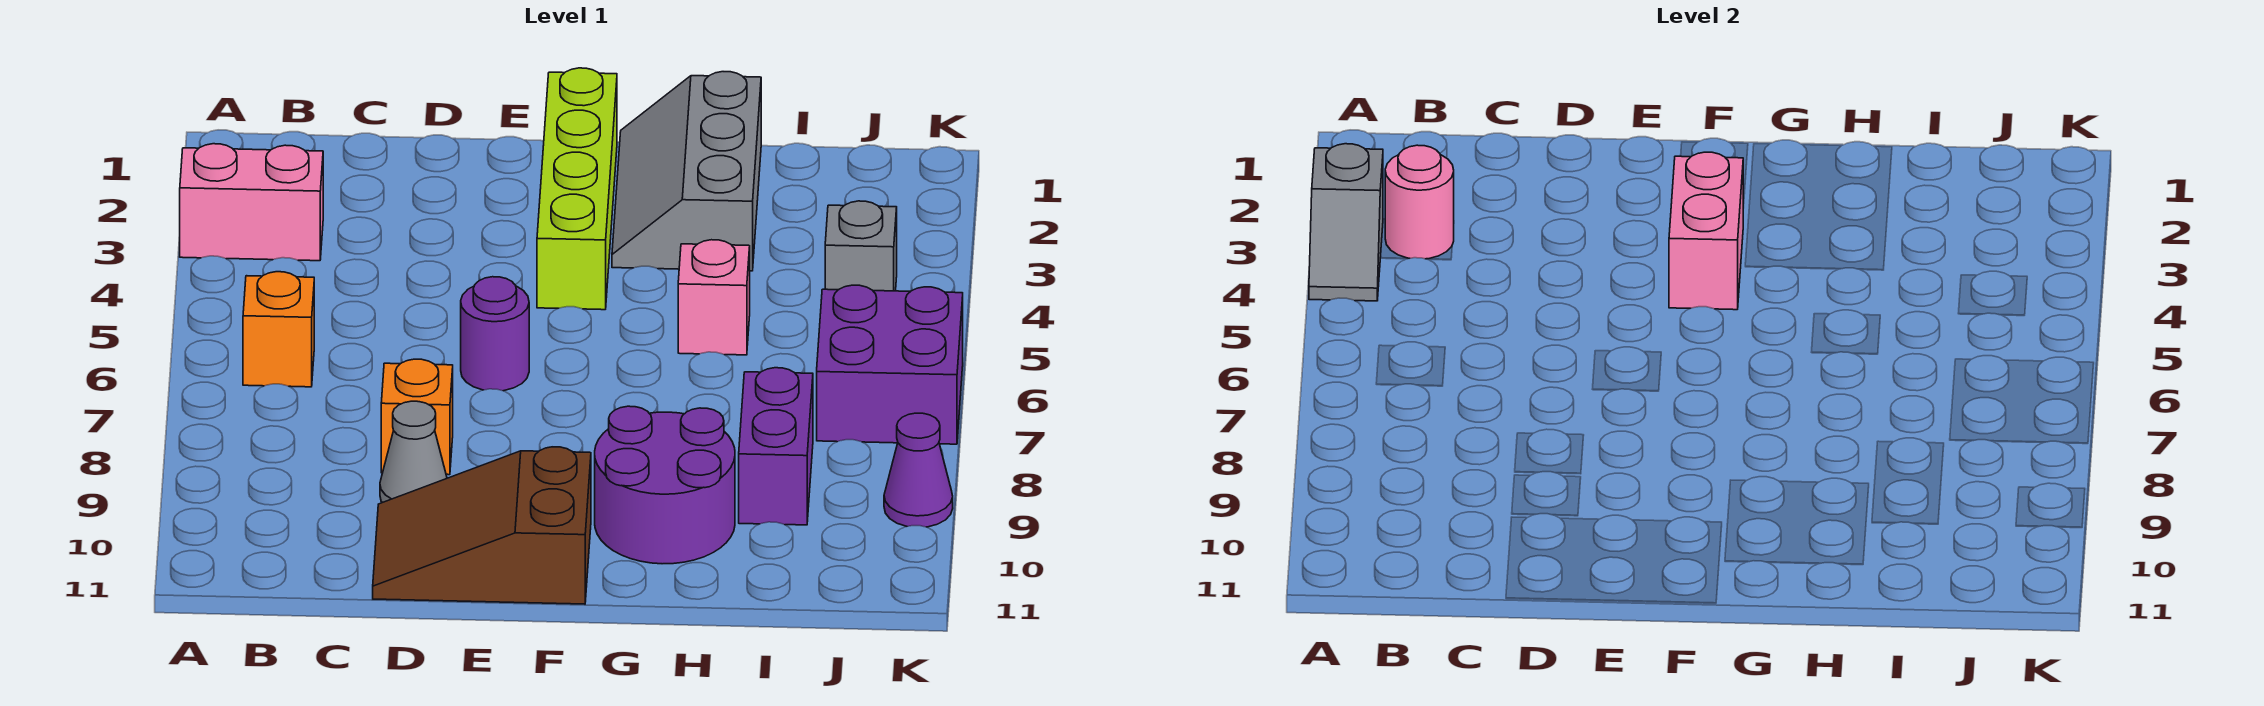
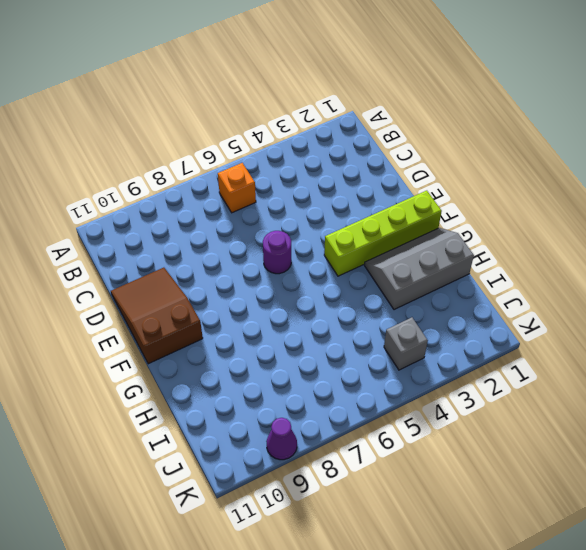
none -> pink brick A3:B3 level 1
none -> orange brick D8 level 1
none -> grey cone D9 level 1

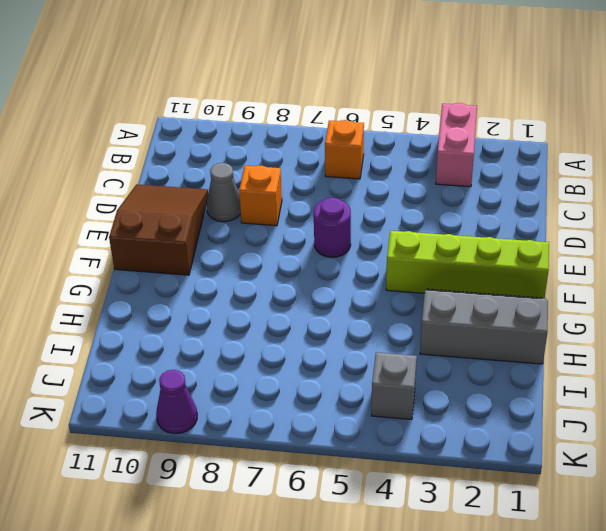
none -> purple round brick G9:H10 level 1
none -> pink brick H5 level 1
none -> purple brick I8:I9 level 1

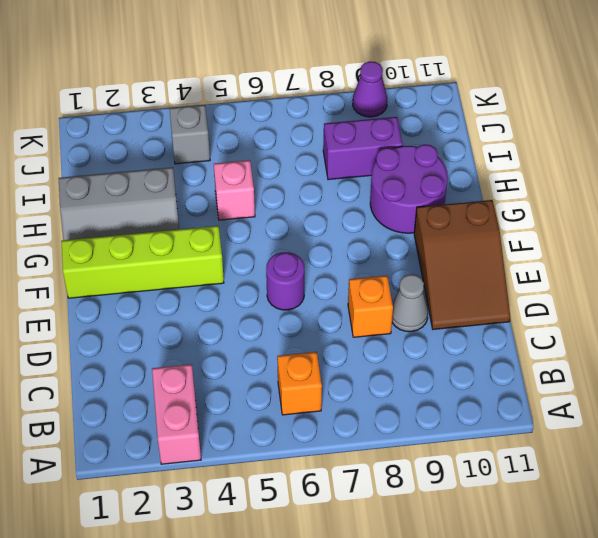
none -> purple brick J6:K7 level 1
none -> grey slope A3:A4 level 2 top 3
none -> pink round brick B3 level 2

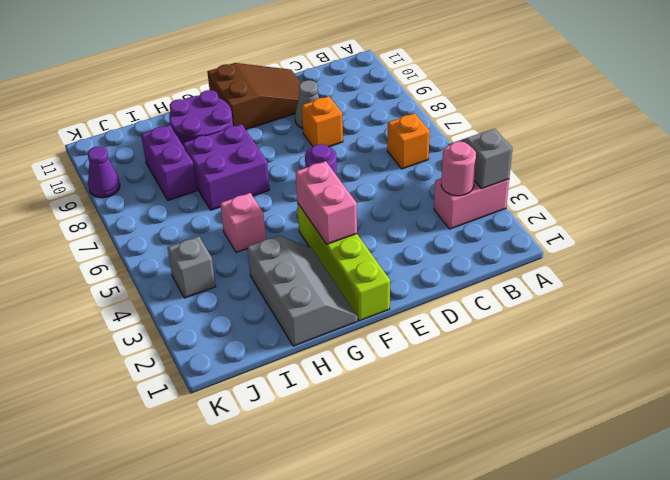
purple brick G7:H8 level 1 -> purple brick J6:K7 level 1

